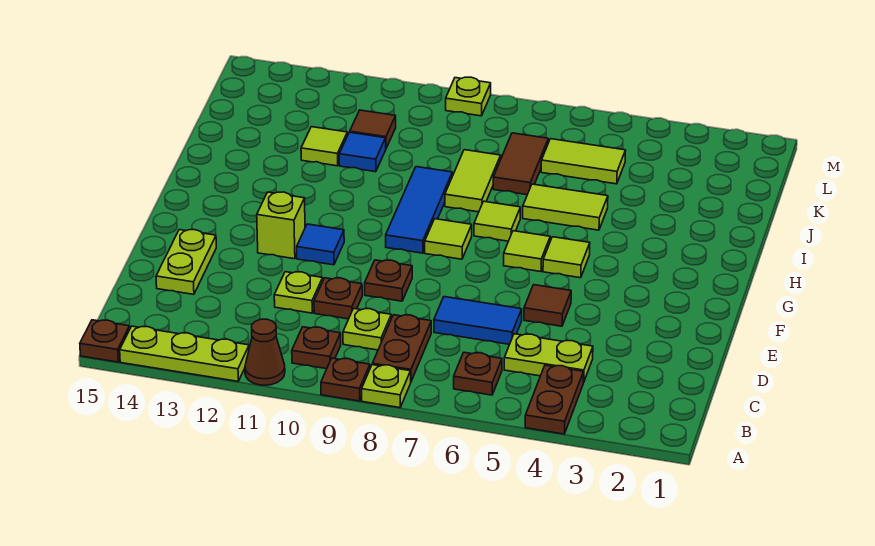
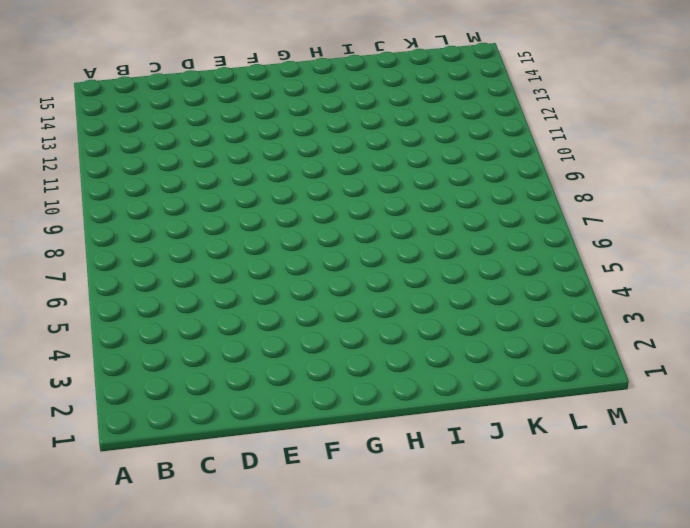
none -> brown plate A4:B4 level 1
none -> lime plate A8 level 1
none -> brown plate A9 level 1
none -> brown cone A11 level 1

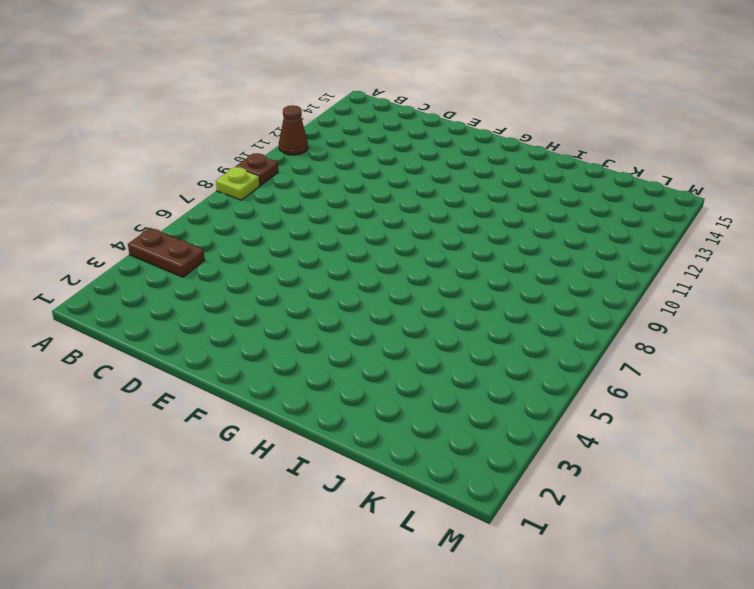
none -> lime plate A12:A14 level 1
none -> brown plate A15 level 1
none -> brown plate B6 level 1
none -> brown plate B8:C8 level 1

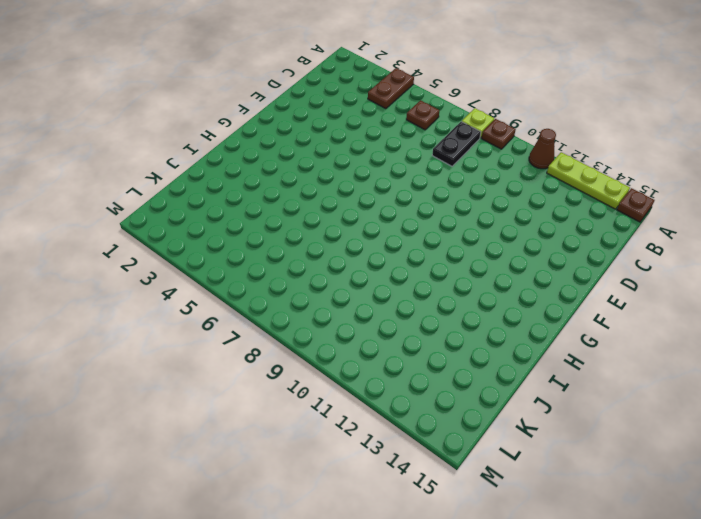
black plate B8:C8 level 1 -> brown plate B8:C8 level 1
none -> brown plate B10 level 1
none -> lime plate C4:C5 level 1
none -> lime plate C9 level 1
none -> blue tile D6:D7 level 1

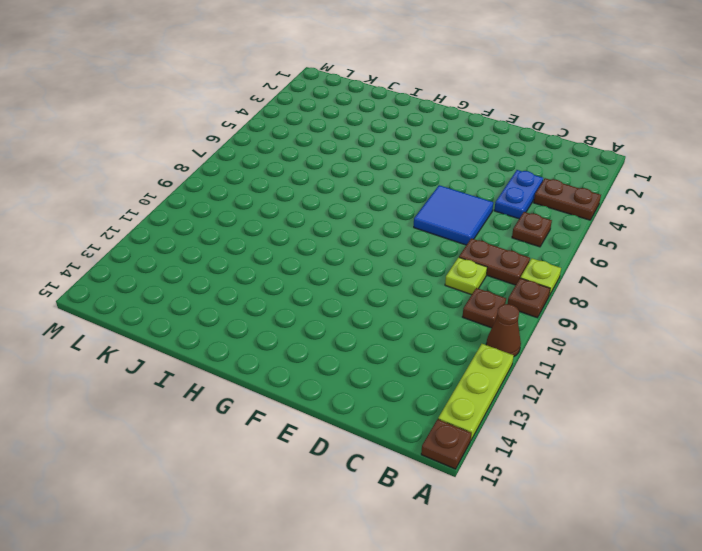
blue plate C4:C5 level 1 -> lime plate C4:C5 level 1
blue tile D6:E7 level 1 -> blue tile D6:D7 level 1
none -> brown plate D10 level 1
none -> lime plate D11 level 1
none -> lime plate D14:E14 level 1
none -> brown tile E5 level 1

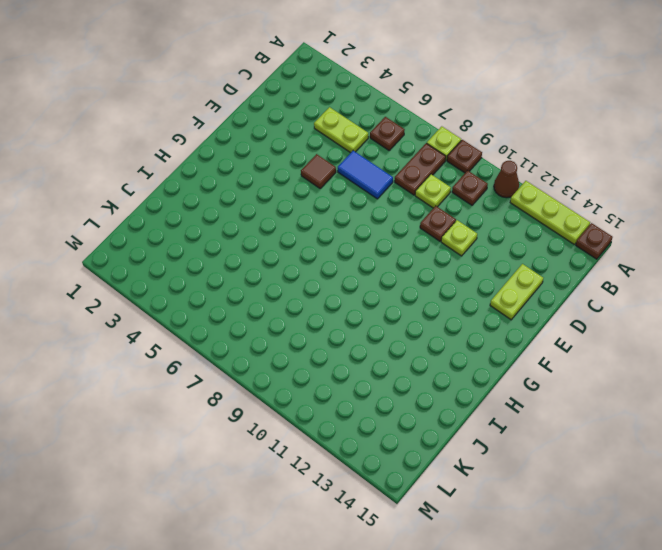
none -> brown plate A4:B4 level 1
none -> brown plate E9 level 1
none -> blue tile F11 level 1
none -> lime brick F12 level 1

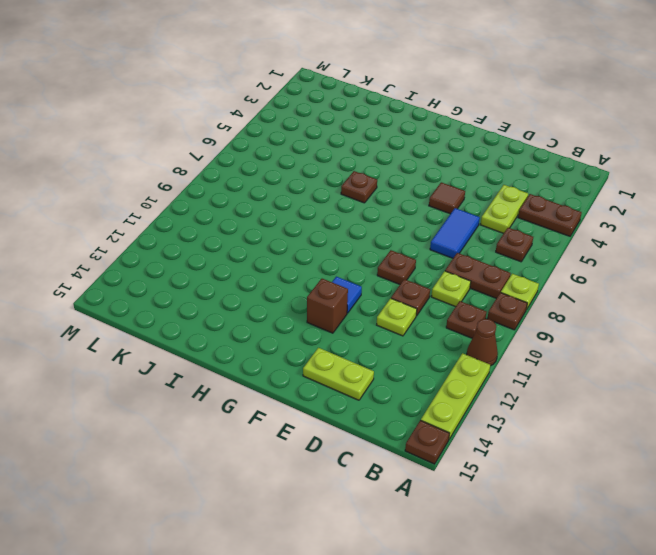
brown brick F12 level 1 -> lime brick F12 level 1
brown plate H6 level 1 -> none
none -> lime tile G5 level 1
none -> lime tile G6 level 1
none -> lime tile G8 level 1
none -> blue tile G9:I9 level 1

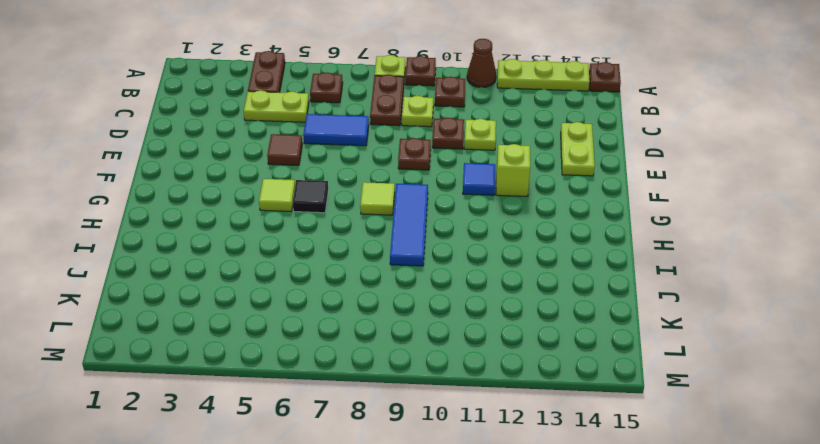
black tile G6 level 1 -> lime tile G6 level 1
none -> lime tile H7 level 1
none -> lime tile I5:I6 level 1
none -> lime tile I8:J8 level 1
none -> brown tile J7:K7 level 1

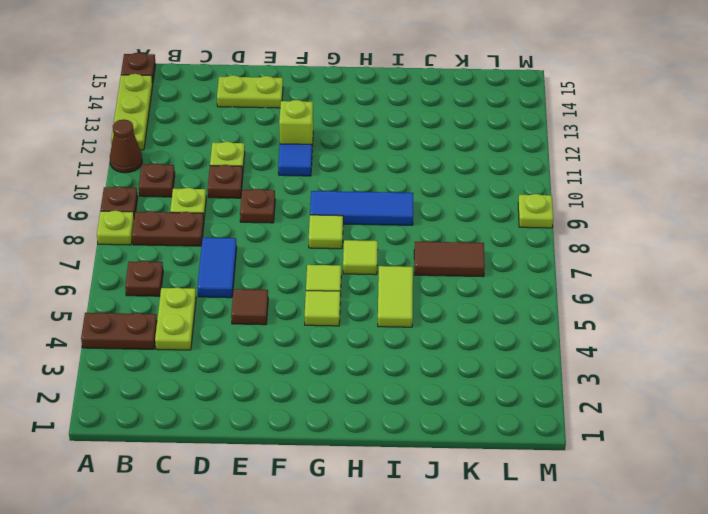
none -> lime tile I8:J8 level 1
none -> blue tile J11 level 1
none -> lime tile J12 level 1
none -> lime tile K5:K6 level 1

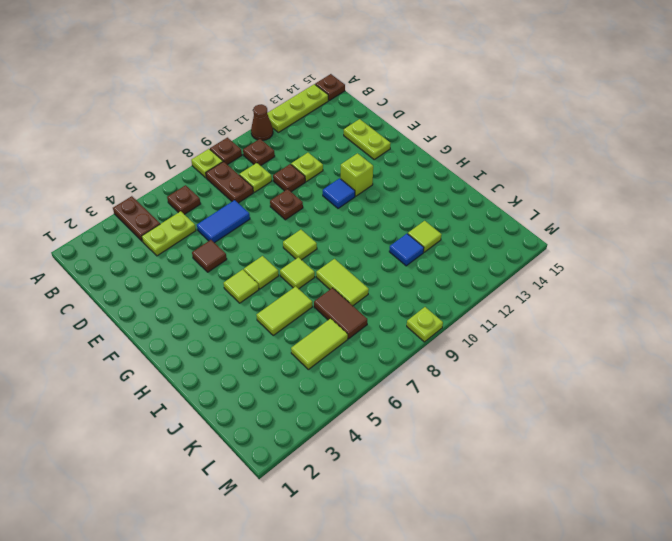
none -> blue tile G9:I9 level 1
none -> brown tile K11 level 1

